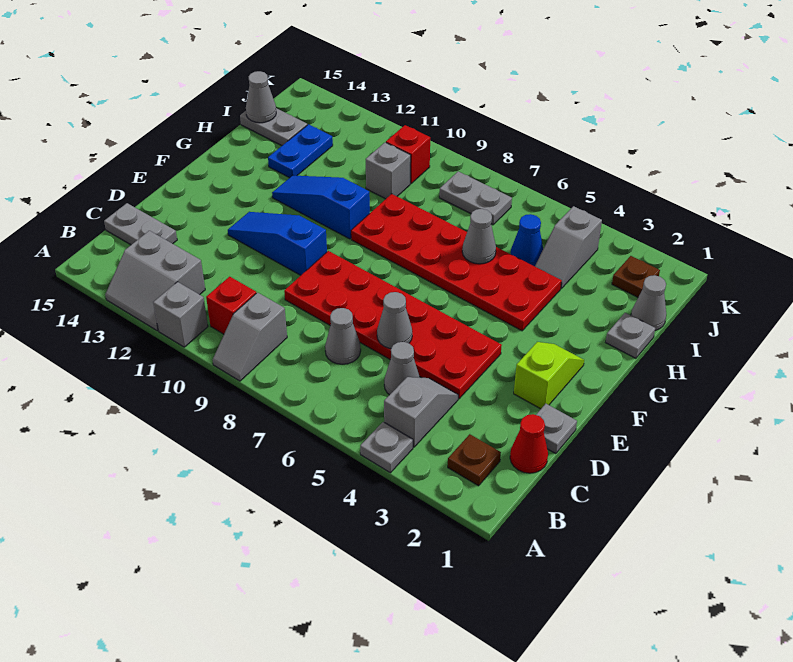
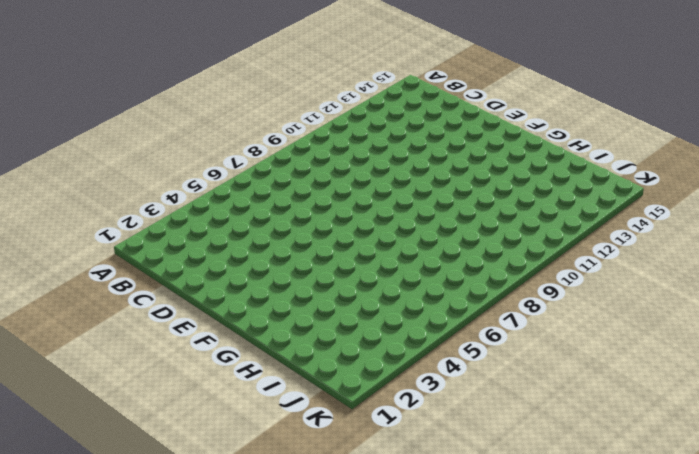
none -> grey plate A4 level 1
none -> grey slope A9:B9 level 1 top B
none -> grey brick A11 level 1
none -> grey slope A12:B13 level 1 top B

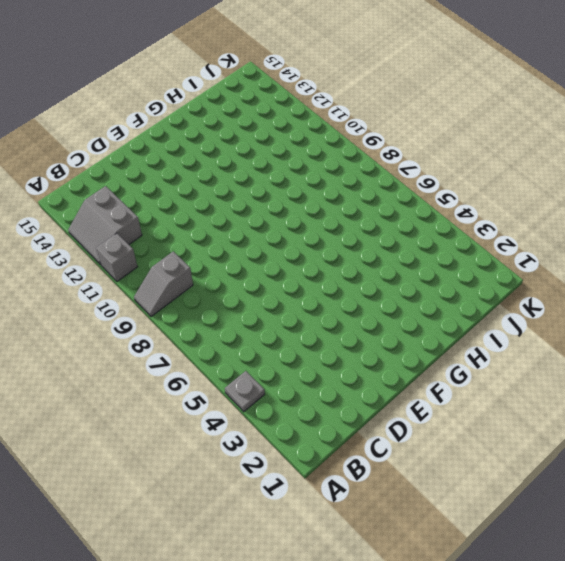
none -> brown plate B2 level 1
none -> grey slope B4:C4 level 1 top B
none -> red brick B10 level 1
none -> red cone C1 level 1

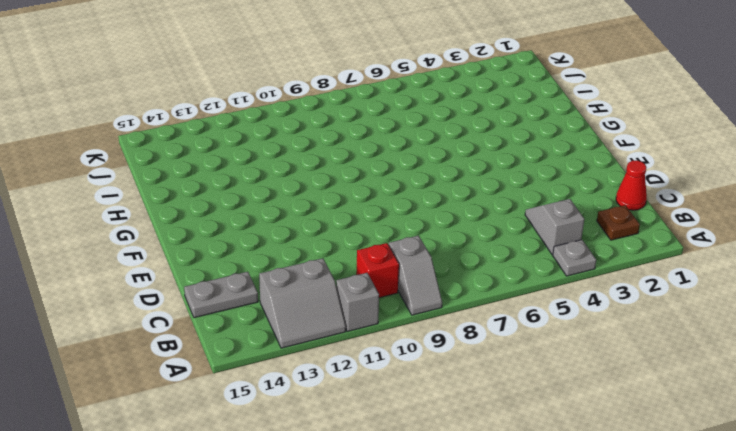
none -> grey cone C5 level 1
none -> grey cone C7 level 1
none -> grey plate D1 level 1
none -> red plate D4:E9 level 1

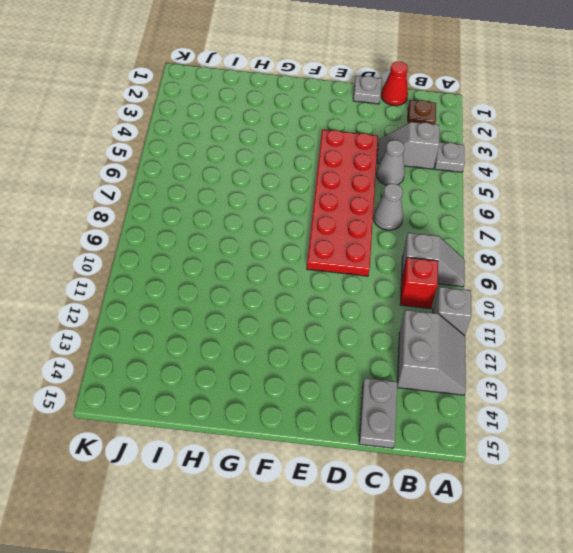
none -> lime slope E2:F2 level 1 top E
none -> blue slope E10:E12 level 1 top 10
none -> red plate G4:H9 level 1
none -> blue slope G10:G12 level 1 top 10

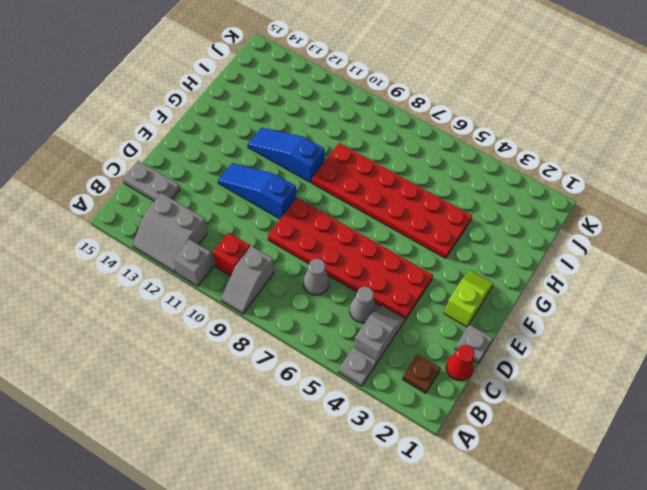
none -> grey plate H1 level 1
none -> blue plate H13:I13 level 1
none -> grey cone I1 level 1
none -> grey slope I4:J4 level 1 top J

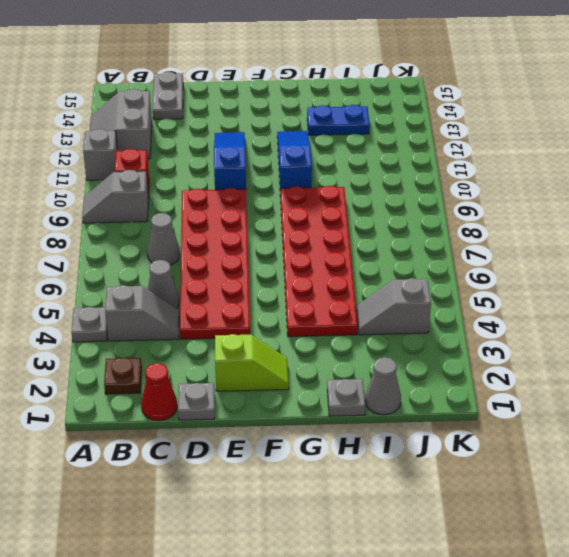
none -> blue cone I5 level 1
none -> grey brick I10 level 1
none -> grey plate I14:I15 level 1
none -> brown plate J2 level 1

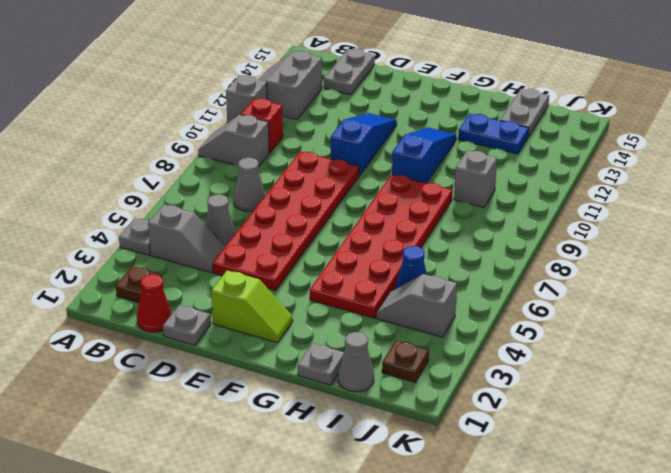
none -> grey plate J7:J8 level 1
none -> red brick J10 level 1
none -> grey cone D6 level 2
none -> grey cone H6 level 2

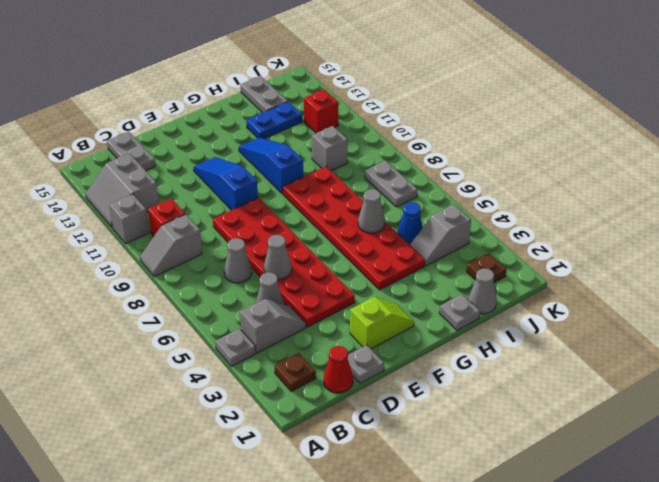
red brick J12 level 1 -> red brick J10 level 1
none -> grey cone I15 level 2

